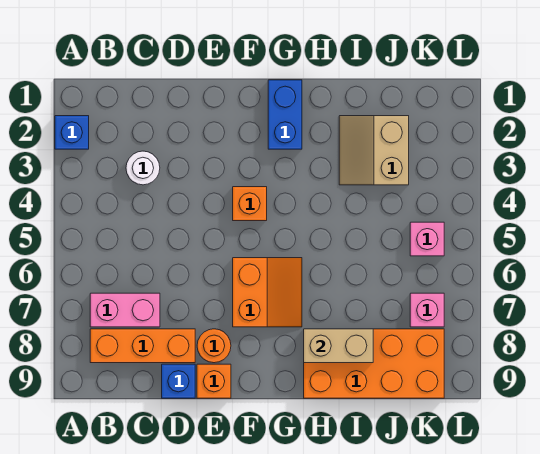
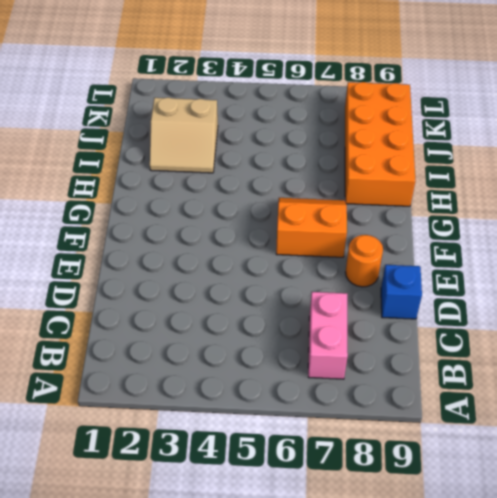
none -> blue brick A2 level 1
none -> orange brick B8:D8 level 1
none -> white round brick C3 level 1

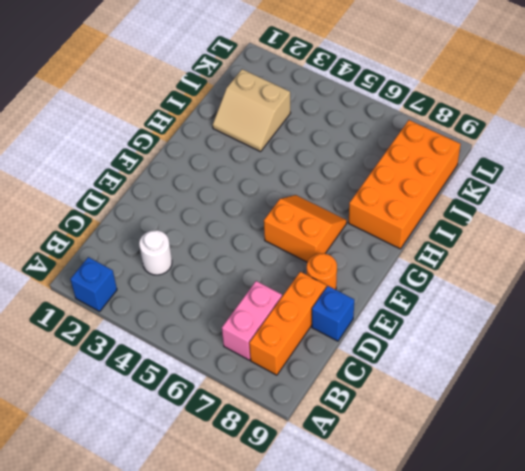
none -> orange brick E9 level 1
none -> orange brick F4 level 1
none -> blue brick G1:G2 level 1

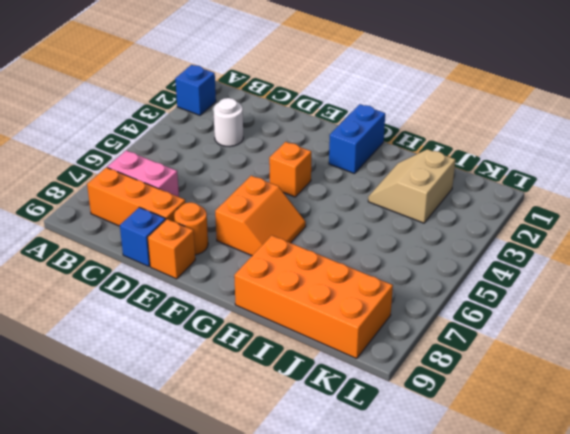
none -> pink brick K5 level 1
none -> pink brick K7 level 1
none -> tan brick H8:I8 level 2

